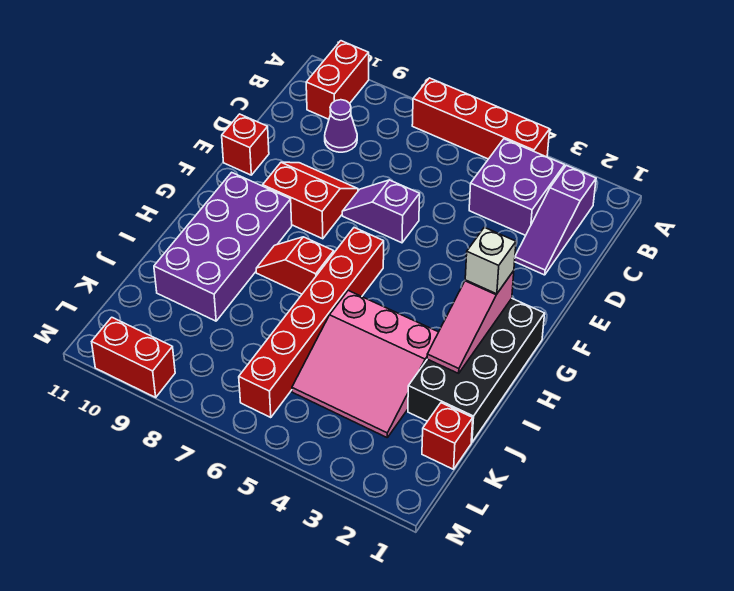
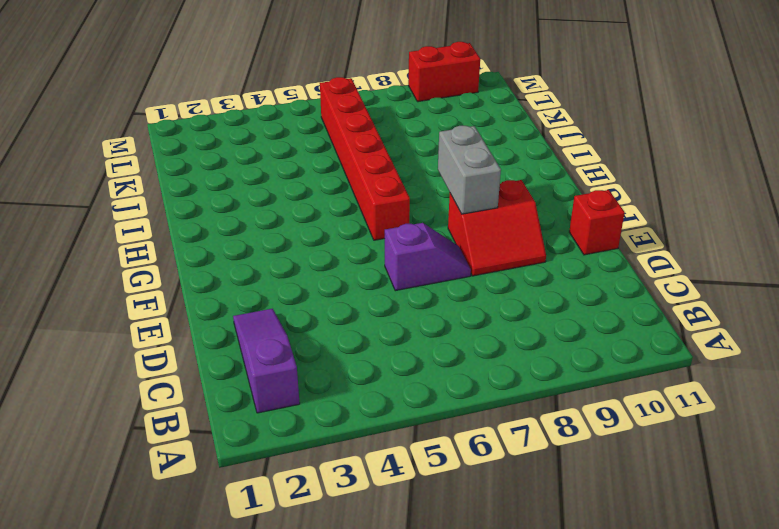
grey brick F8:G8 level 2 -> none
none -> red brick A4:A7 level 1
none -> red brick A10:B10 level 1
none -> purple brick B3:C4 level 1

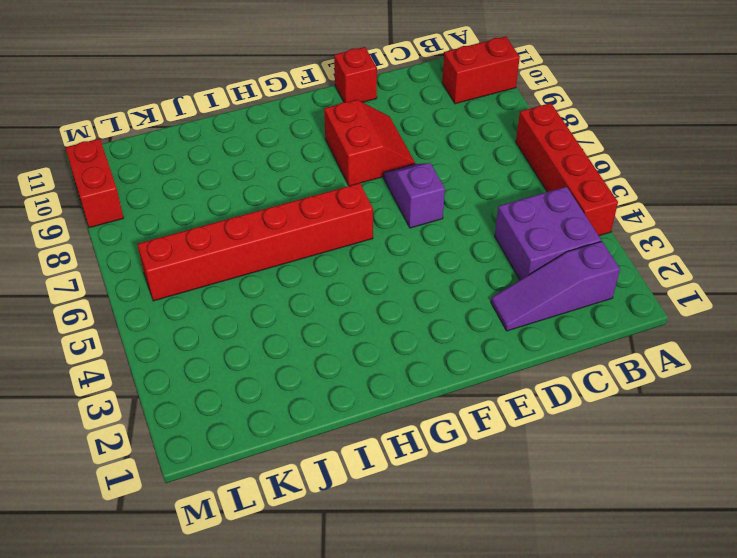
none -> purple cone C9 level 1
none -> black brick G1:J2 level 1
none -> purple brick G9:J10 level 1

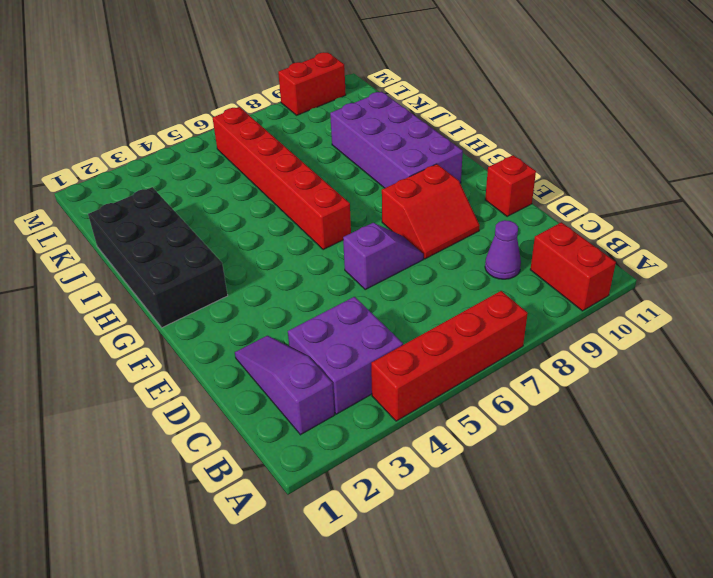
none -> red slope H7:H8 level 1 top 7
none -> pink slope I3:K5 level 1 top I
none -> red brick K1 level 1

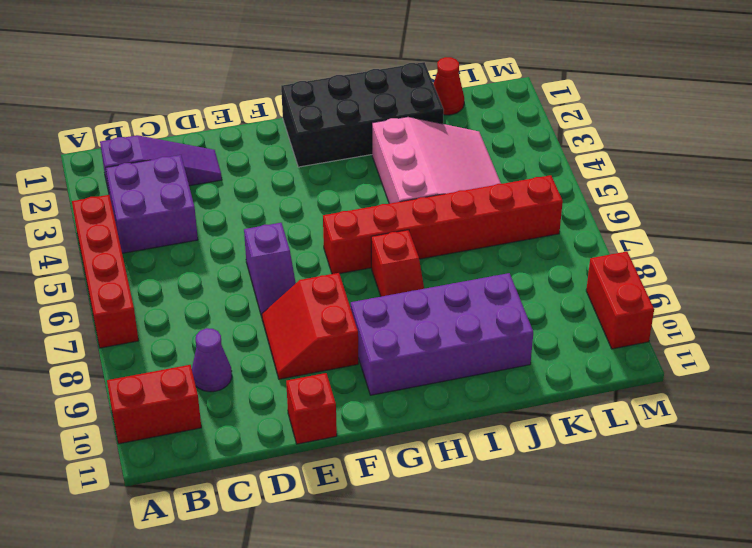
red cone K1 level 1 -> red brick K1 level 1
none -> pink slope G2:I2 level 2 top G
none -> white brick G2 level 3

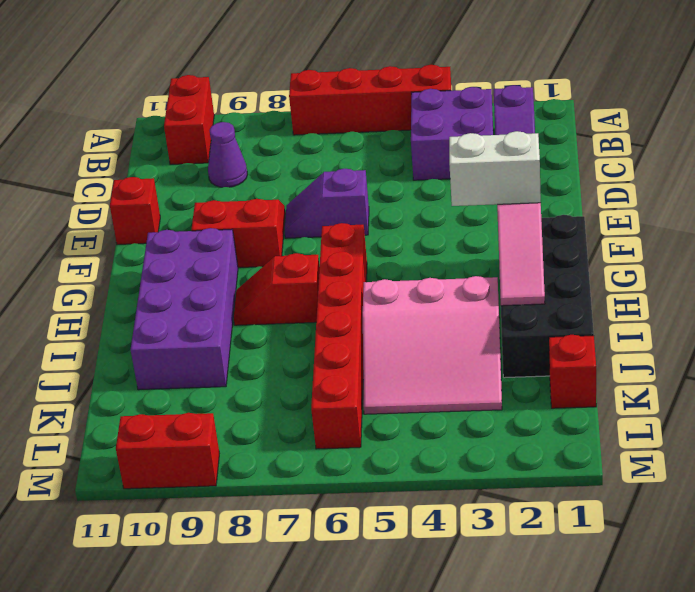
white brick G2:G3 level 3 -> white brick G2 level 3

